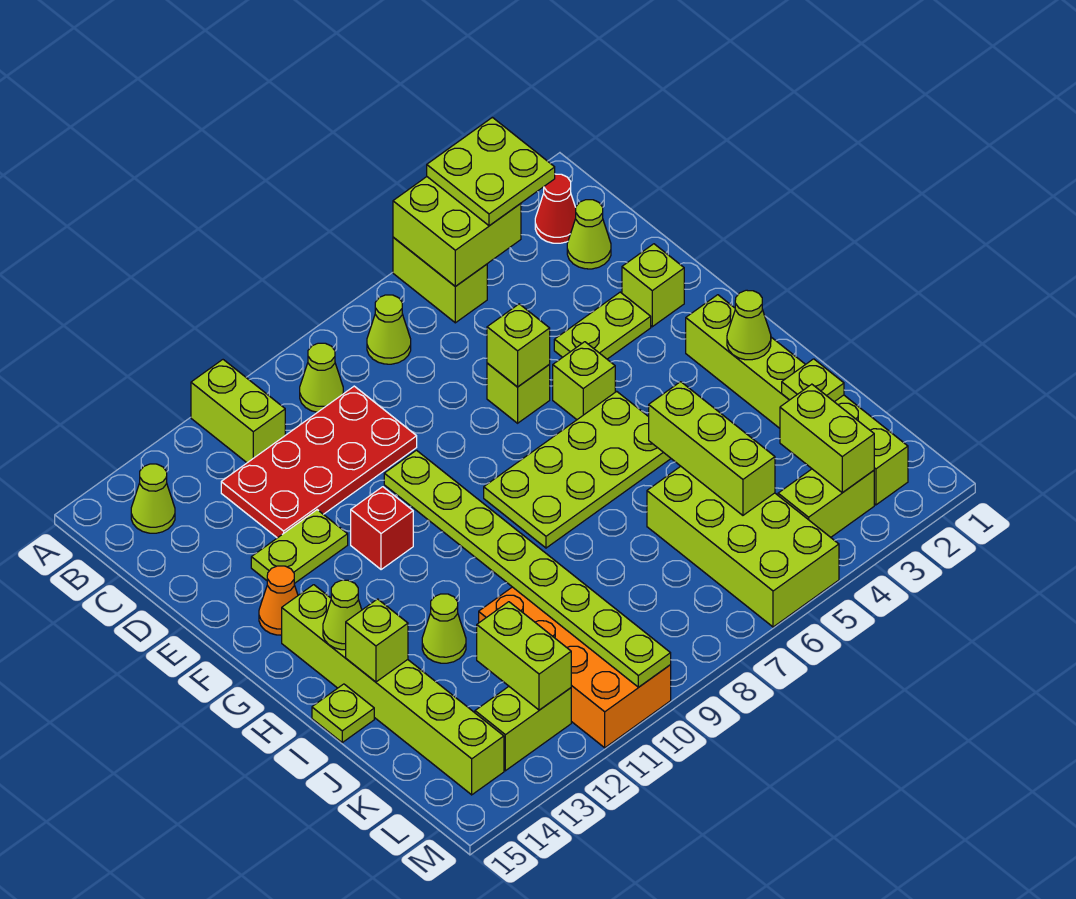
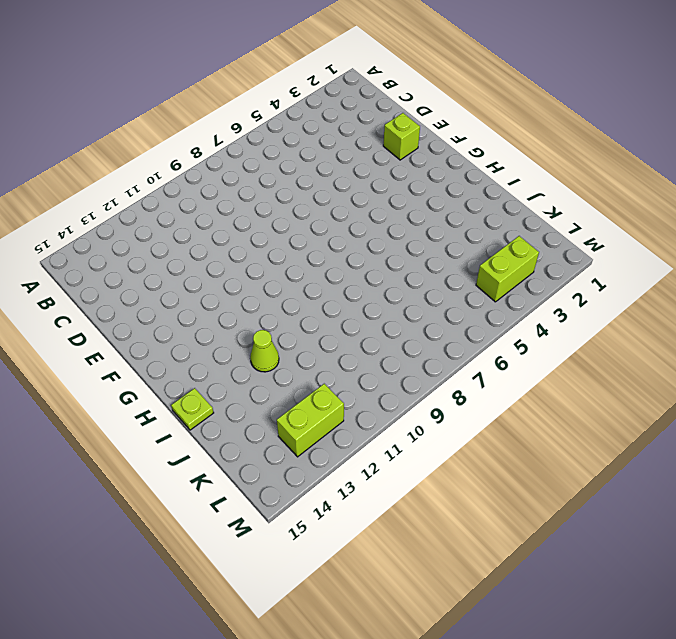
none -> lime brick A5:B5 level 1
none -> lime brick A11:B11 level 1
none -> red cone B2 level 1
none -> lime cone B7 level 1

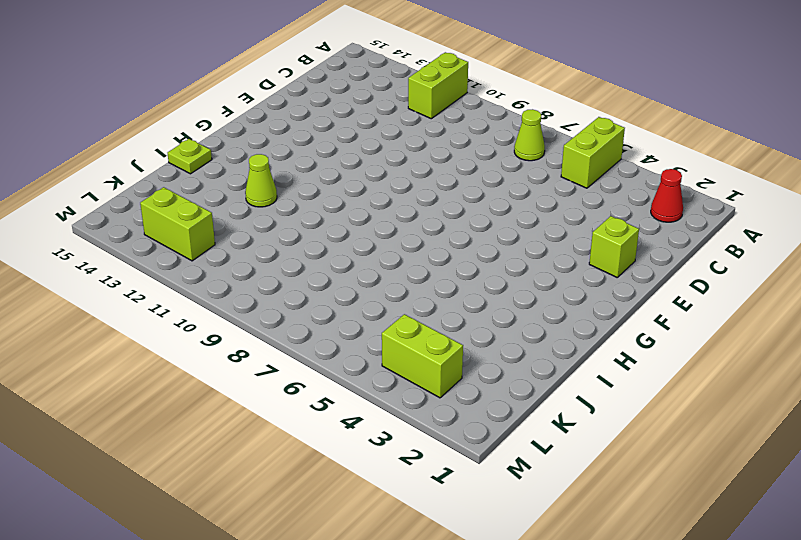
none -> lime cone B9 level 1
none -> lime cone B14 level 1
none -> lime cone C2 level 1
none -> red plate C9:D12 level 1

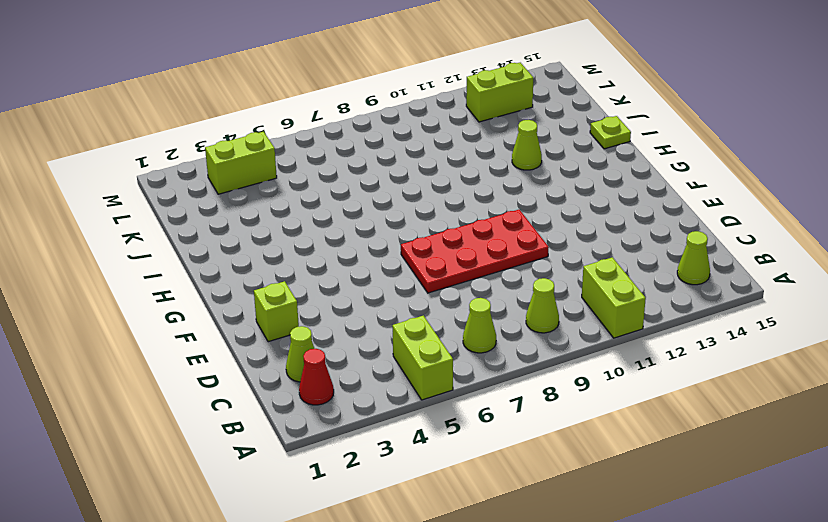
red plate E7:F10 level 1 -> red plate C9:D12 level 1
none -> lime plate E3:E4 level 1
none -> lime brick E6 level 1
none -> lime plate E12:E13 level 1
none -> lime brick F5 level 1

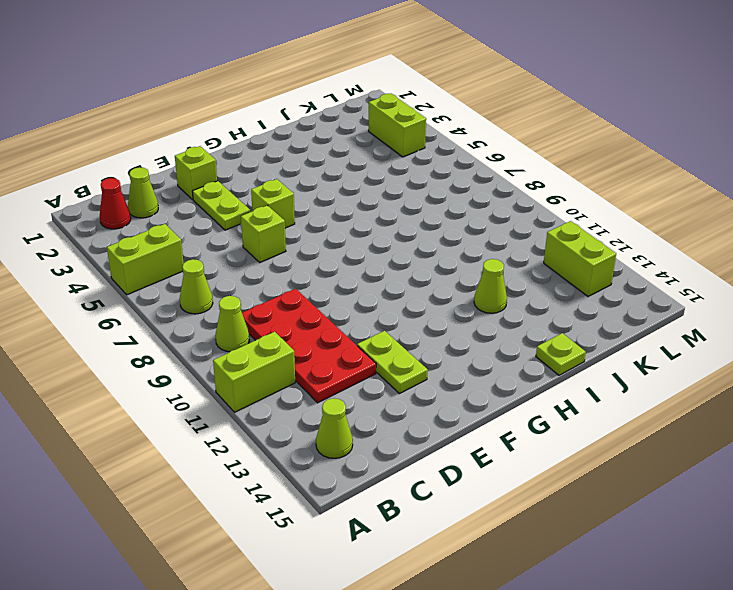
none -> red brick F11 level 1
none -> orange cone F14 level 1
none -> lime brick G2:L2 level 1
none -> lime plate G5:H8 level 1

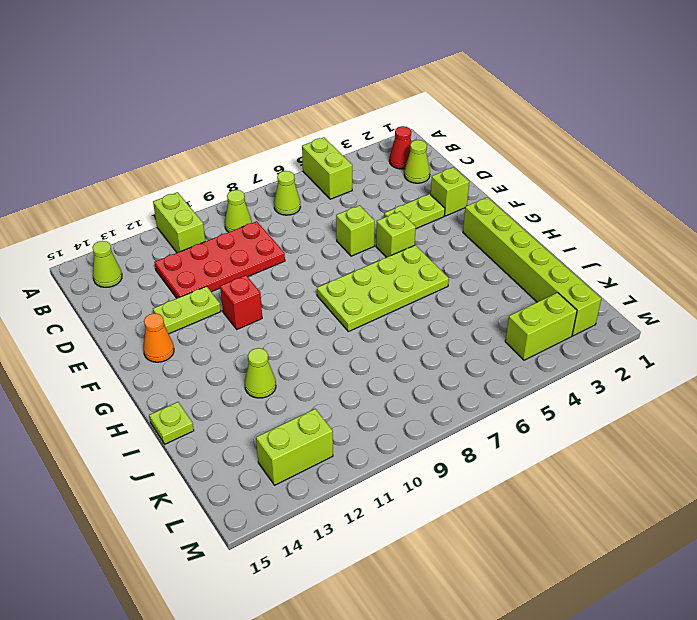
none -> lime brick G14:L14 level 1
none -> lime brick J5:M6 level 1
none -> orange brick J10:M11 level 1
none -> lime brick A4:B5 level 2

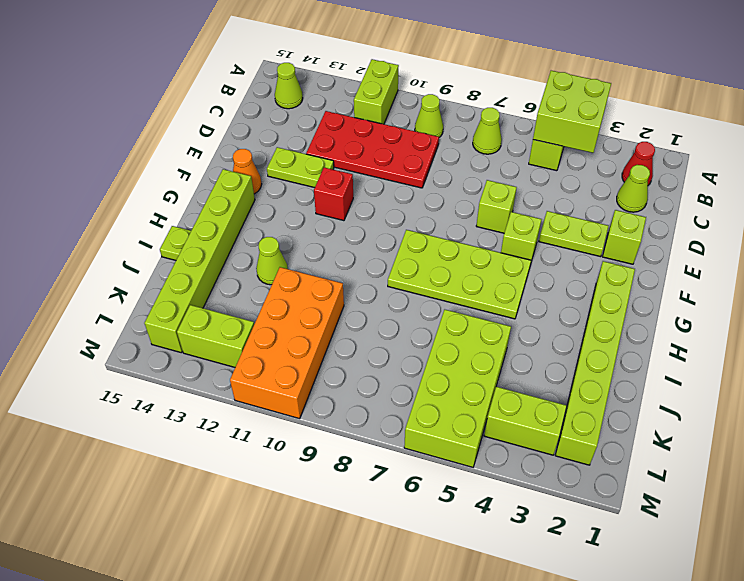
none -> lime brick E6 level 2
none -> lime plate F10:M10 level 2
none -> lime cone H2 level 2
none -> lime cone H14 level 2

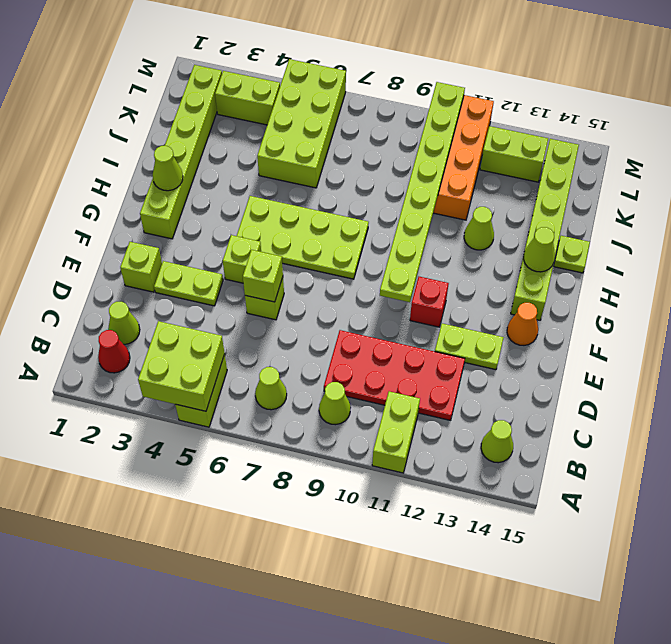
none -> lime brick I5:K5 level 2
none -> lime brick I14 level 2
none -> lime plate J2 level 2
none -> lime brick K3:L3 level 2

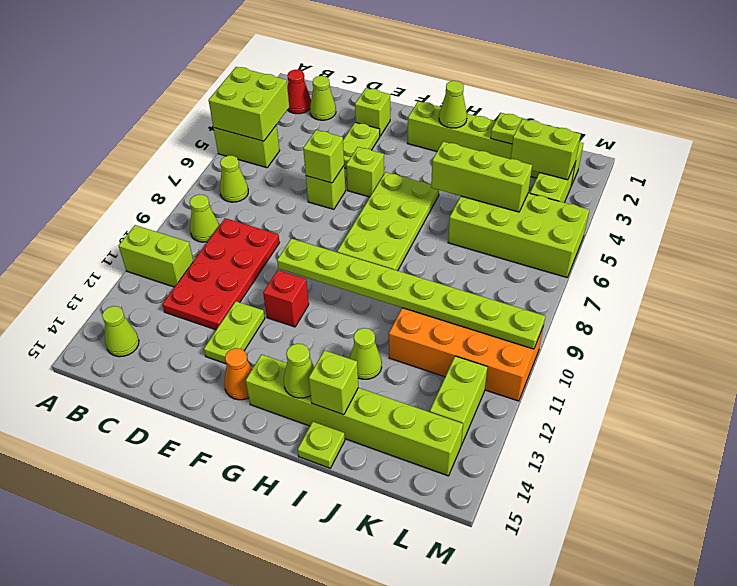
none -> lime brick K12:L12 level 2
none -> lime plate A3:B4 level 3

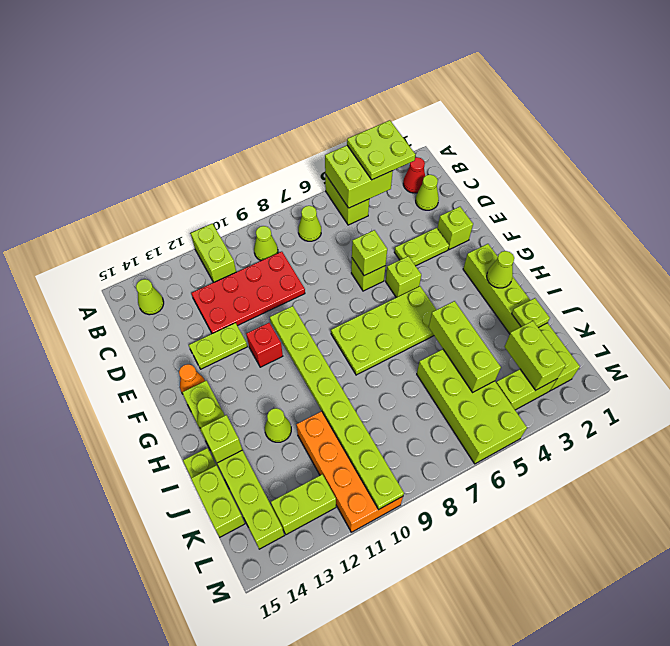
lime brick J15:K15 level 1 -> lime brick K12:L12 level 2

